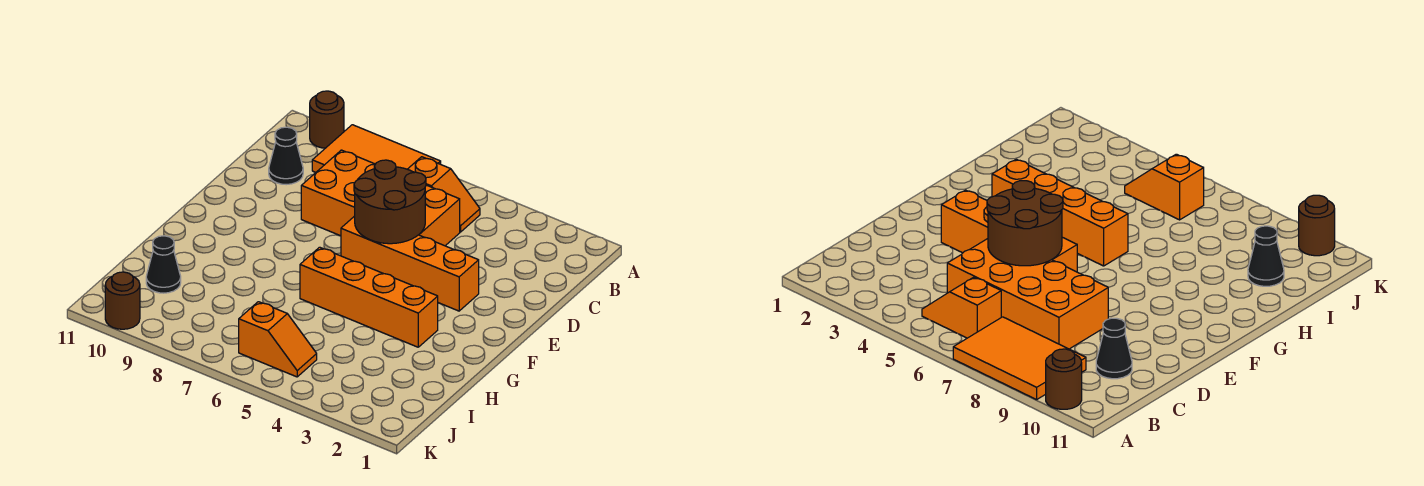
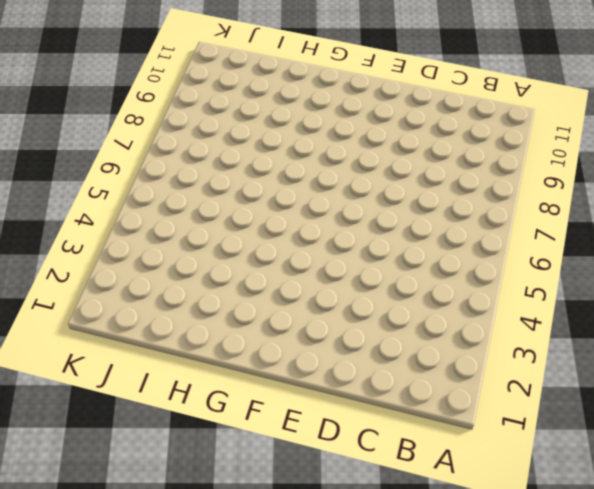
none -> orange tile A7:B9 level 1
none -> brown round brick A10 level 1

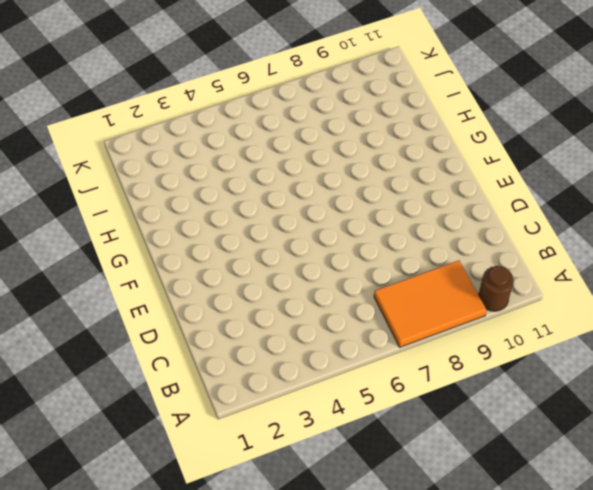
none -> orange slope B5:B6 level 1 top 6
none -> orange brick C5:D8 level 1

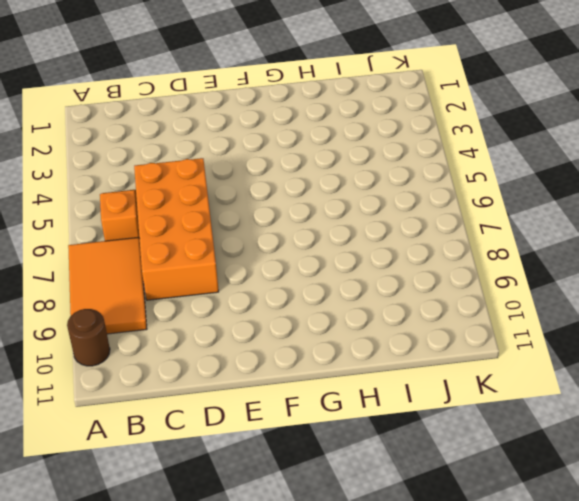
none -> black cone C10 level 1
none -> orange brick E3:E6 level 1

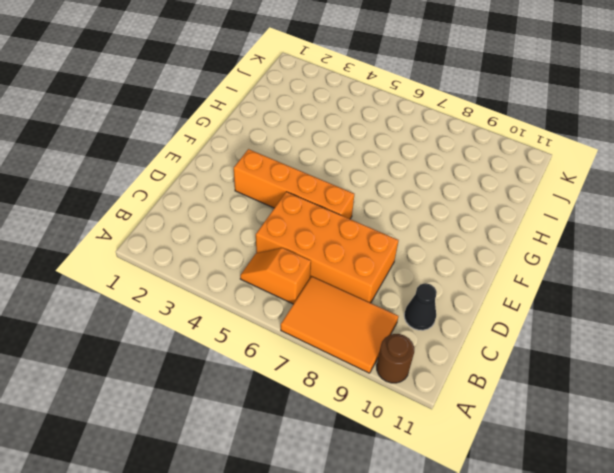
none -> orange brick G3:G6 level 1
none -> black cone I10 level 1

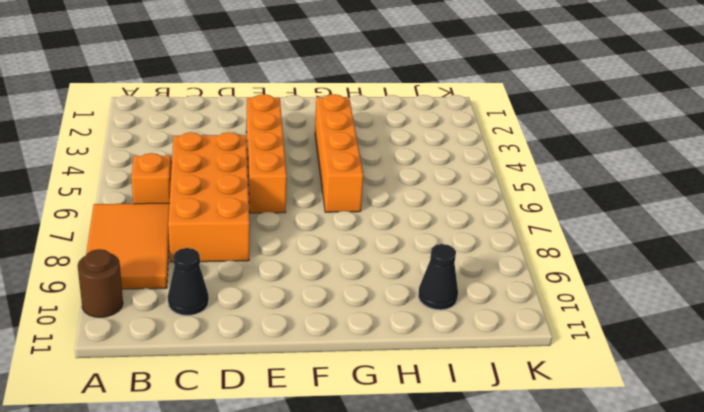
none -> orange slope J5:J6 level 1 top 6
none -> brown round brick K10 level 1

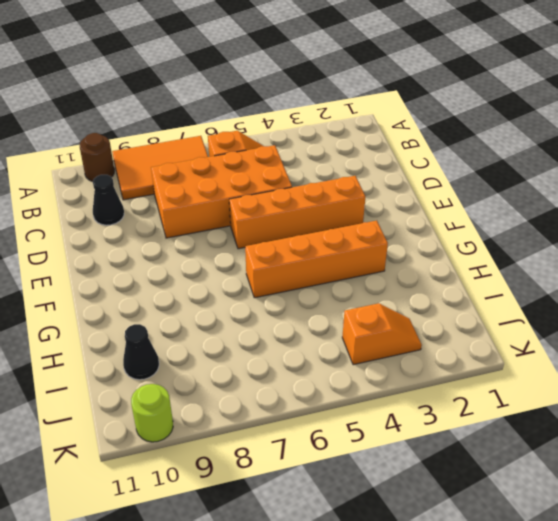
orange slope J3:J4 level 1 top 4 -> orange slope J5:J6 level 1 top 6
lime round brick K10 level 1 -> brown round brick K10 level 1
none -> brown round brick D5:E6 level 2

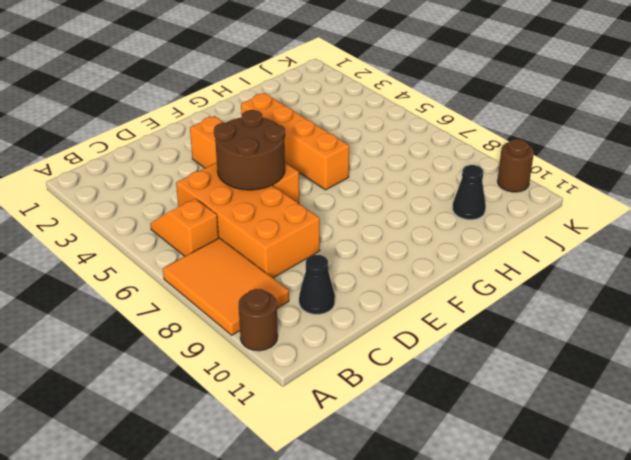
none -> orange slope J5:J6 level 1 top 6

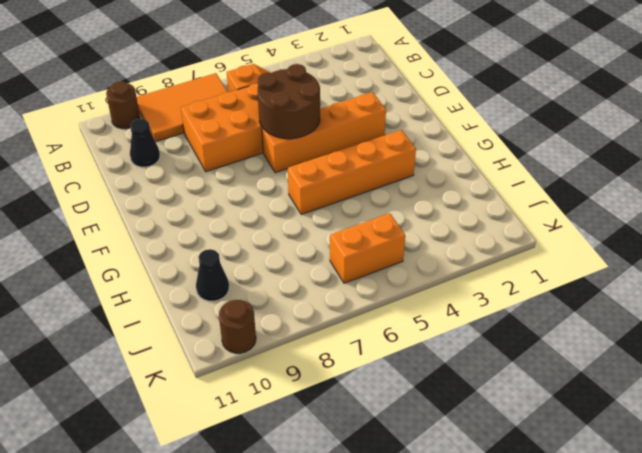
orange brick J5:J6 level 1 -> orange slope J5:J6 level 1 top 6

